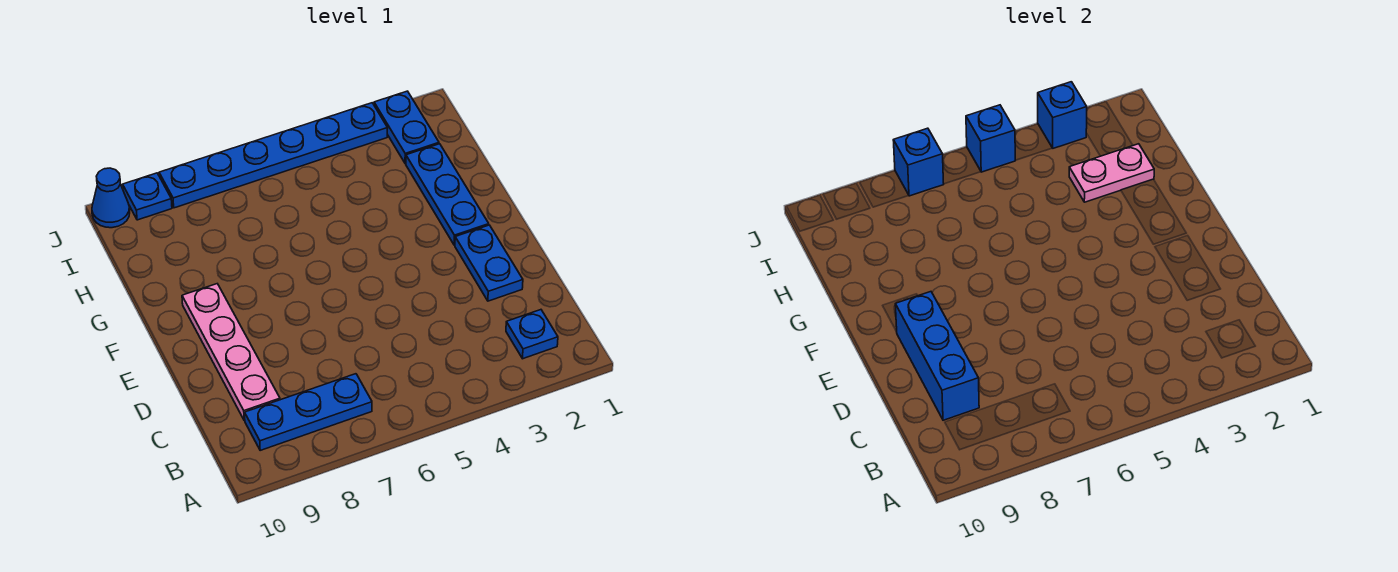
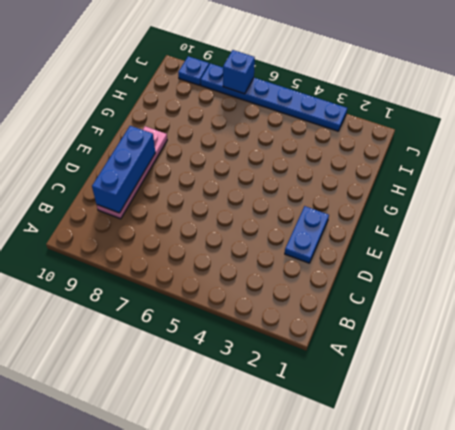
none -> blue plate B2 level 1
none -> blue plate B7:B9 level 1
none -> blue plate F2:H2 level 1

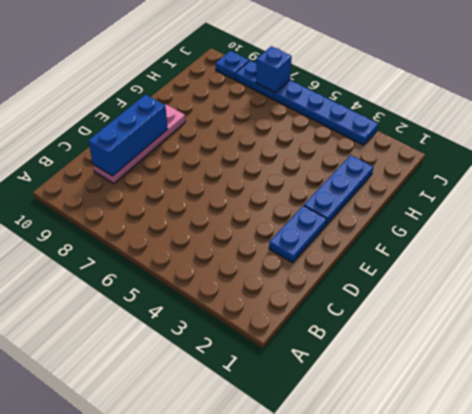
none -> blue plate B2 level 1
none -> blue plate B7:B9 level 1
none -> blue plate I2:J2 level 1

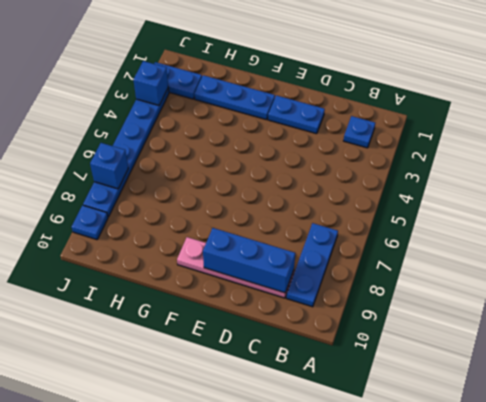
none -> blue cone J10 level 1
none -> pink plate H2:H3 level 2
none -> blue brick J5 level 2

